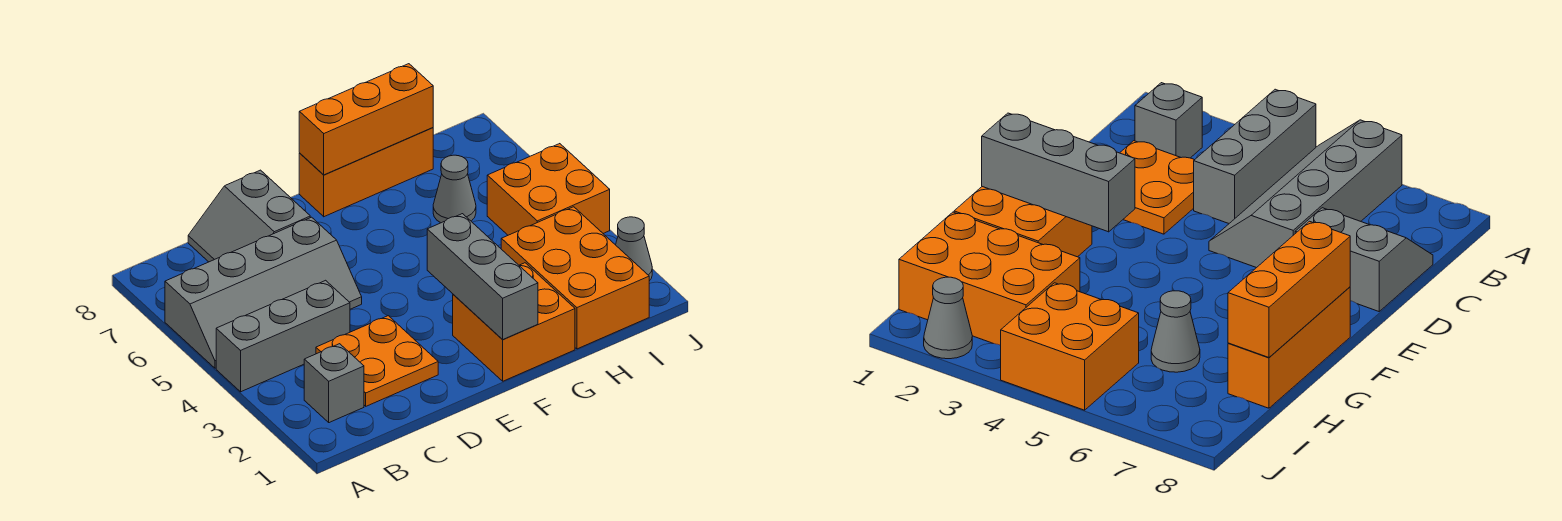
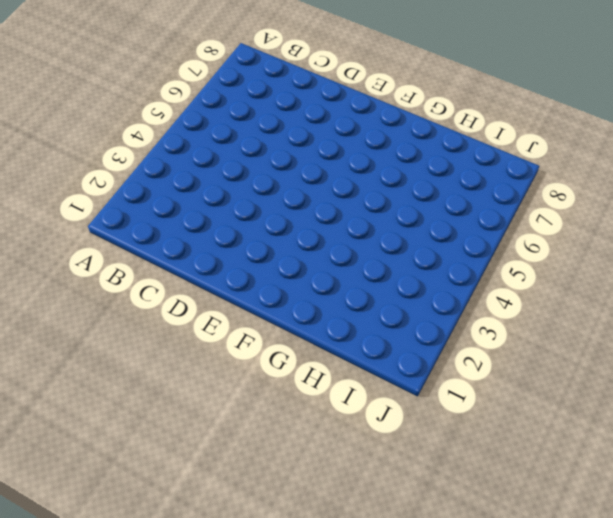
none -> grey brick A4:C4 level 1
none -> grey slope A5:D6 level 1 top 6
none -> grey brick B2 level 1

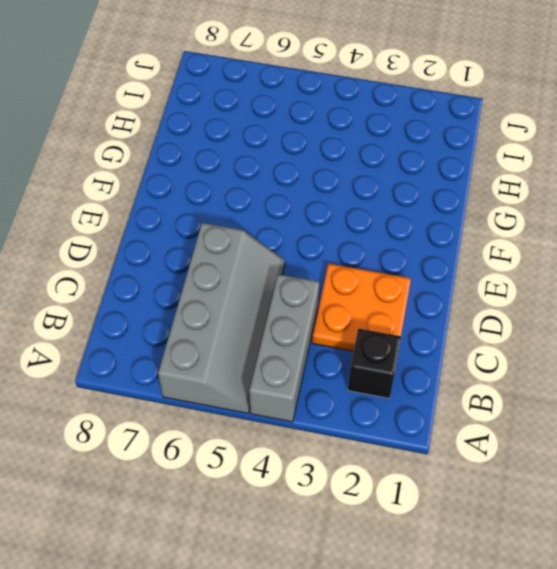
black brick B2 level 1 -> grey brick B2 level 1
none -> grey slope C7:D8 level 1 top D
none -> orange brick F1:G2 level 1
none -> orange brick F8:H8 level 1

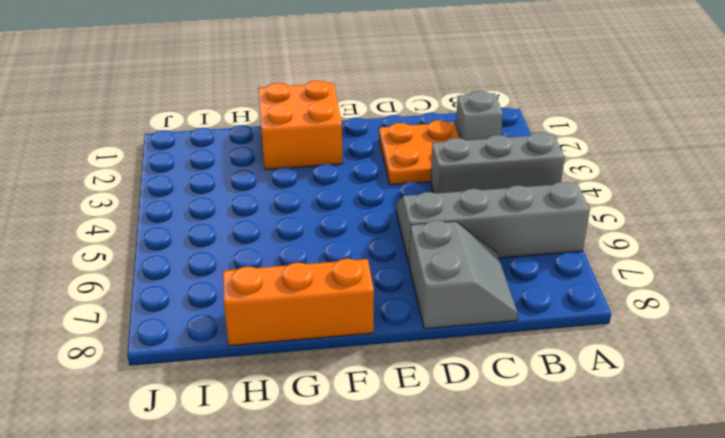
none -> orange brick H1:I3 level 1
none -> grey cone H6 level 1
none -> orange brick I4:J5 level 1

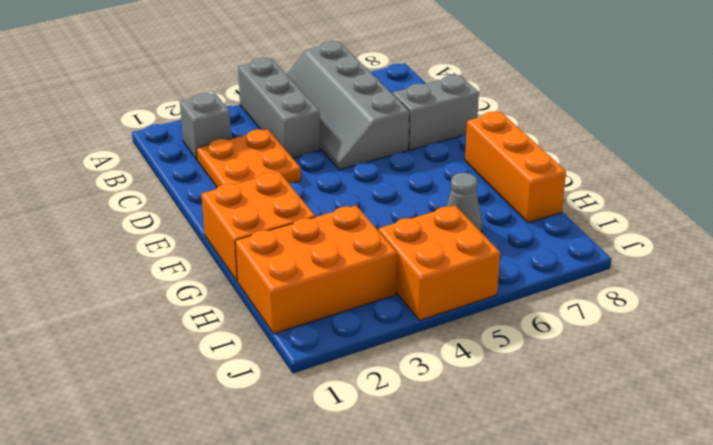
none -> grey cone J2 level 1
none -> grey brick F1:F3 level 2
none -> orange brick F8:H8 level 2

